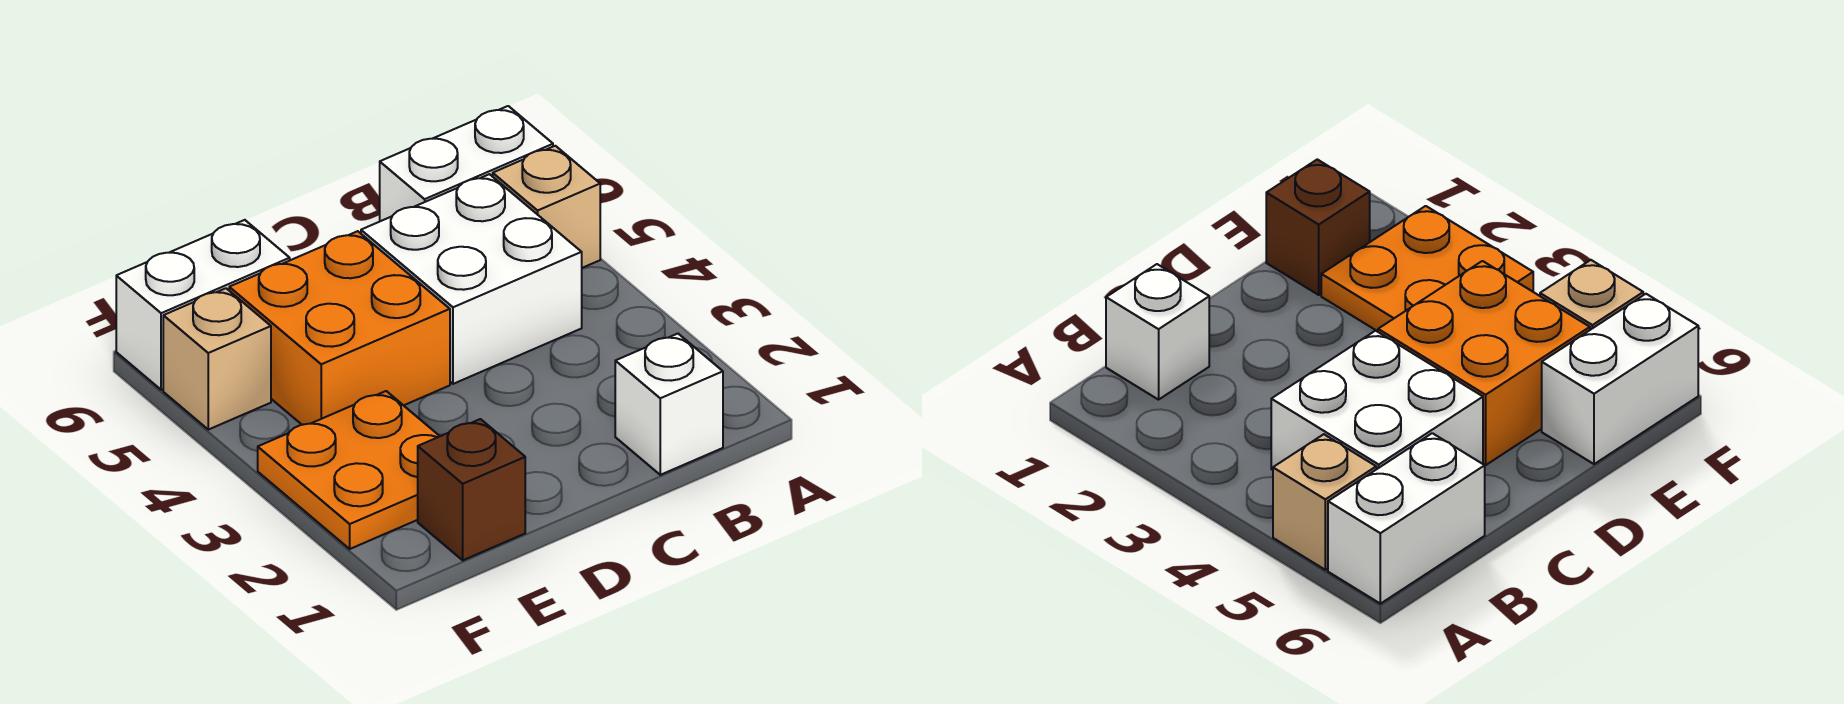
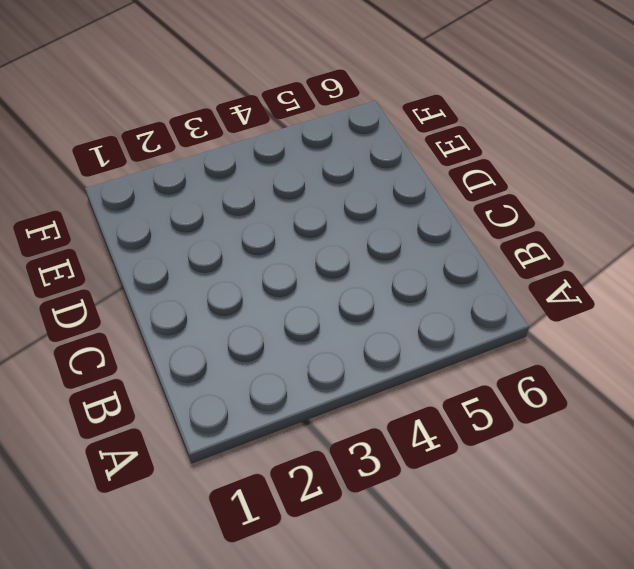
none -> tan brick A5 level 1
none -> white brick A6:B6 level 1

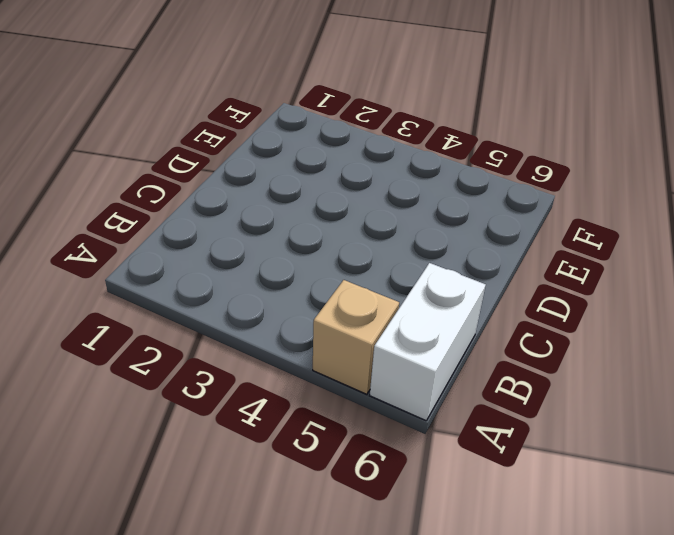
none -> white brick B1 level 1
none -> white brick B4:C5 level 1

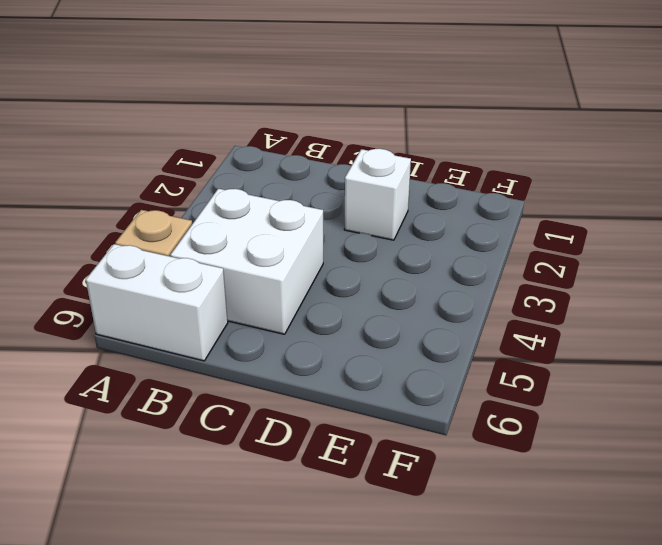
white brick D2 level 1 -> white brick B1 level 1
none -> orange brick D4:E5 level 1
none -> brown brick E1 level 1

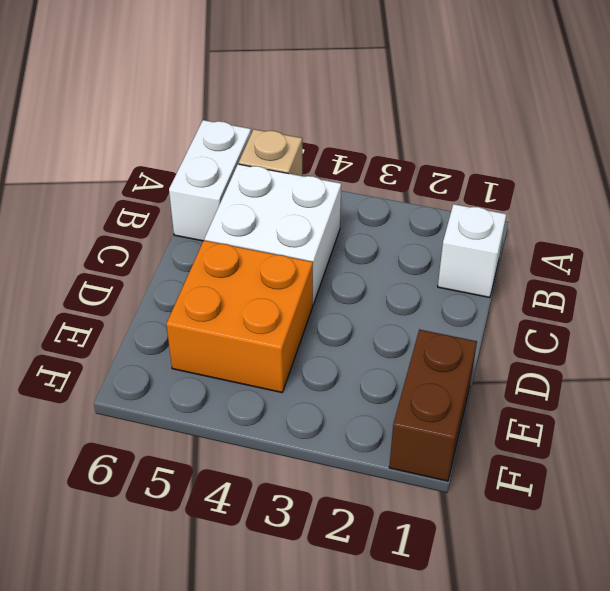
brown brick E1:F1 level 1 -> brown brick E1 level 1
none -> orange plate E2:F3 level 1
none -> white brick E6:F6 level 1

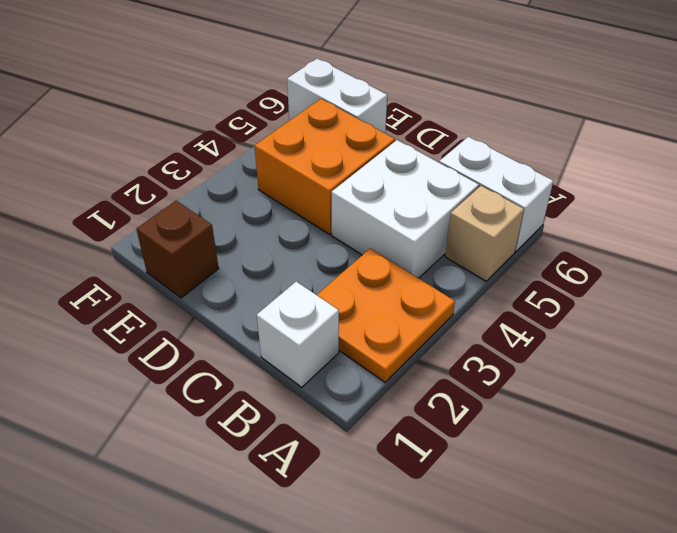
orange plate A2:B3 level 1 -> orange plate E2:F3 level 1
none -> tan brick F5 level 1

